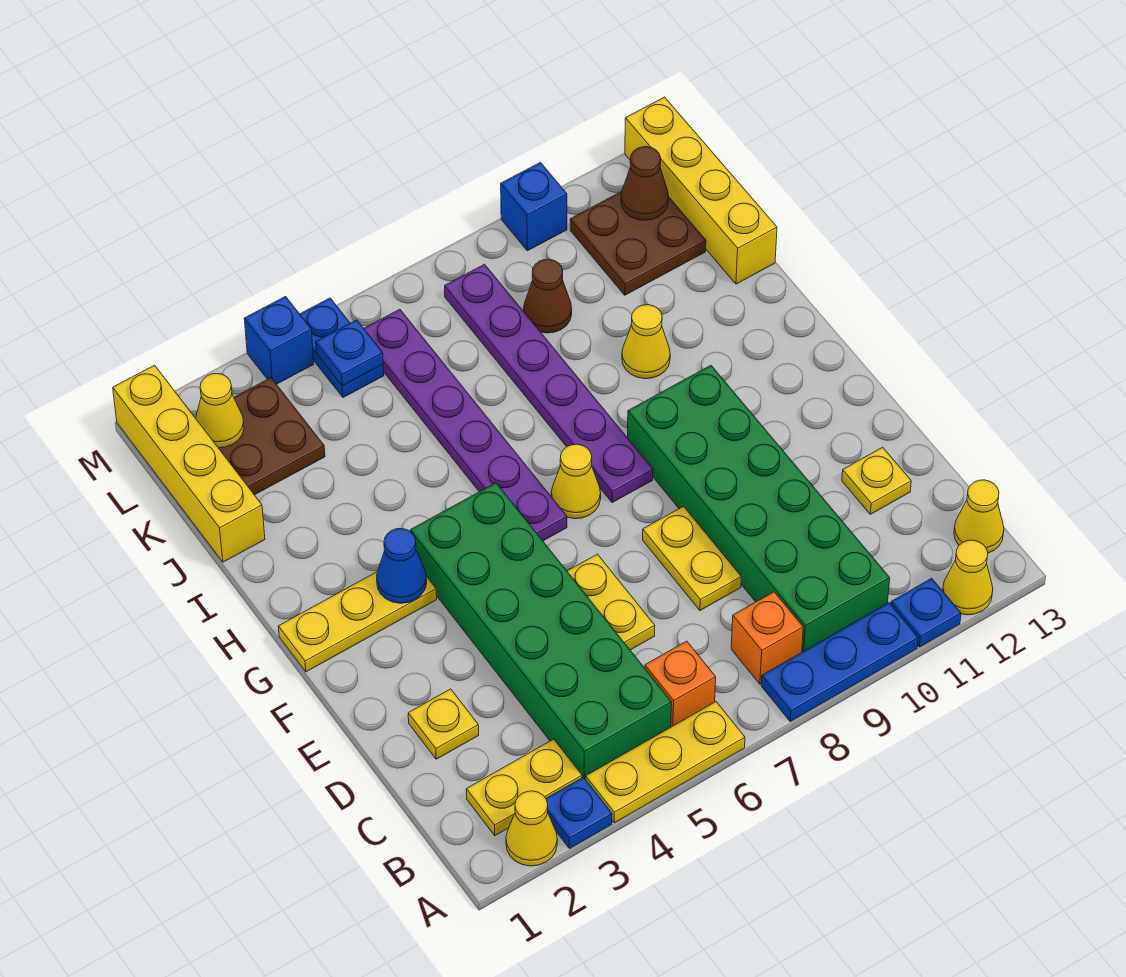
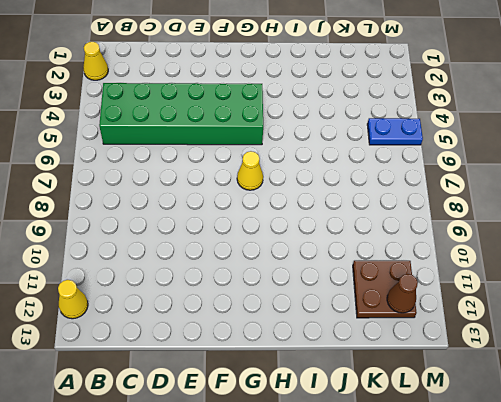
none -> blue plate A3 level 1
none -> yellow plate A4:A6 level 1
none -> blue plate A8:A10 level 1
none -> blue plate A11 level 1

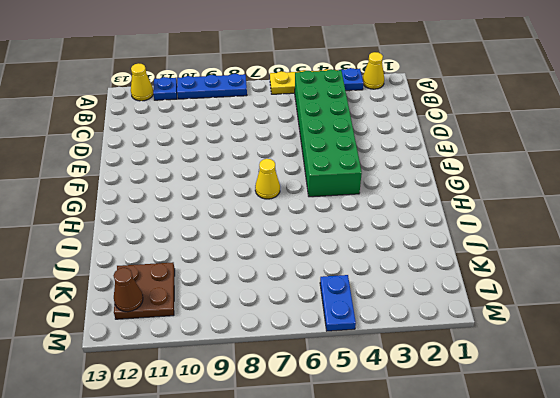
none -> yellow plate B2:B3 level 1
none -> orange brick B6 level 1
none -> orange brick B8 level 1
none -> green brick B9:G10 level 1

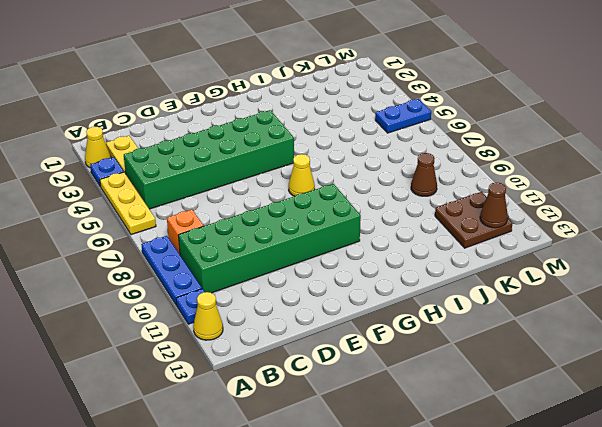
none -> orange brick B6 level 1
none -> yellow cone B13 level 1
none -> yellow plate D2 level 1
none -> yellow plate D6:E6 level 1

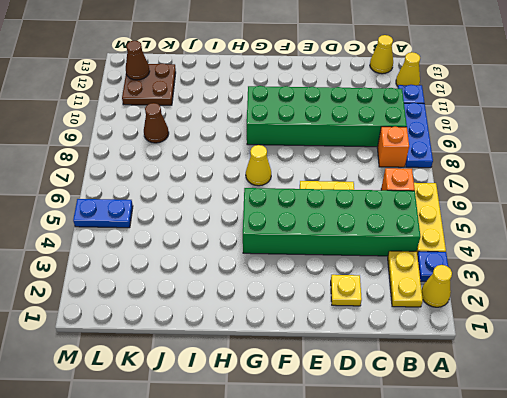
none -> yellow plate D8:E8 level 1
none -> yellow plate D12 level 1
none -> yellow plate G1:G3 level 1
none -> purple plate G6:L6 level 1

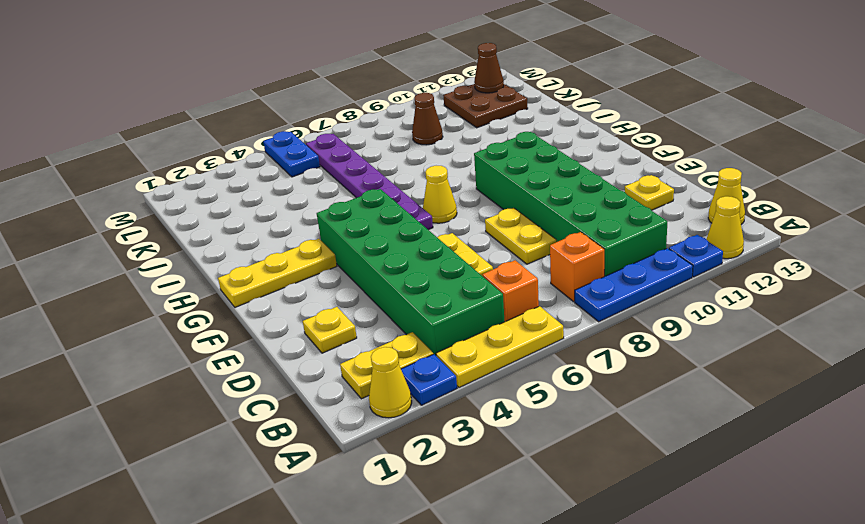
none -> purple plate G8:L8 level 1
none -> yellow cone I10 level 1
none -> yellow brick J1:M1 level 1
none -> yellow brick J13:M13 level 1

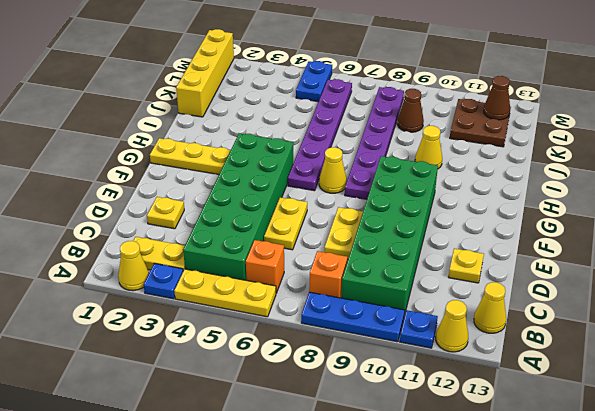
none -> yellow brick J13:M13 level 1
none -> brown plate K2:L3 level 1
none -> blue brick M4 level 1
none -> blue brick M10 level 1

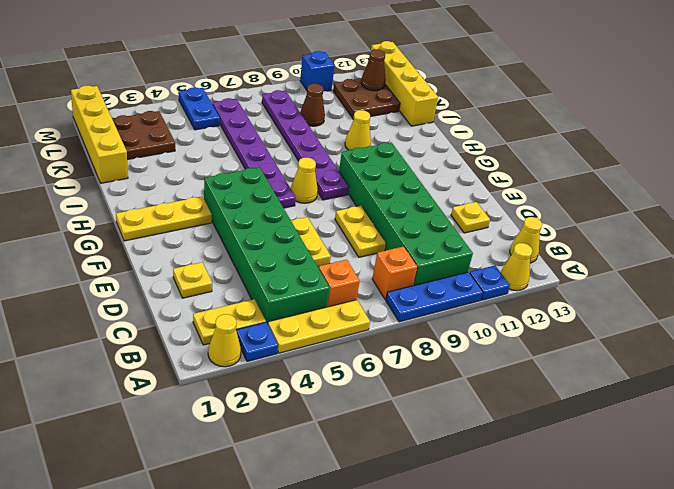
none -> blue brick M4 level 1
none -> blue cone G3 level 2
none -> yellow cone L2 level 2
none -> blue plate L5 level 2

